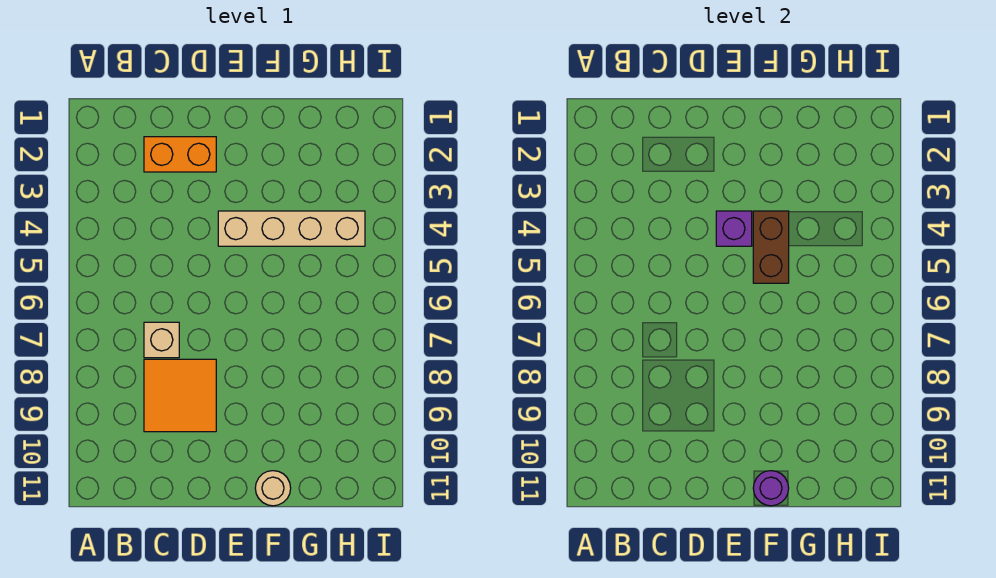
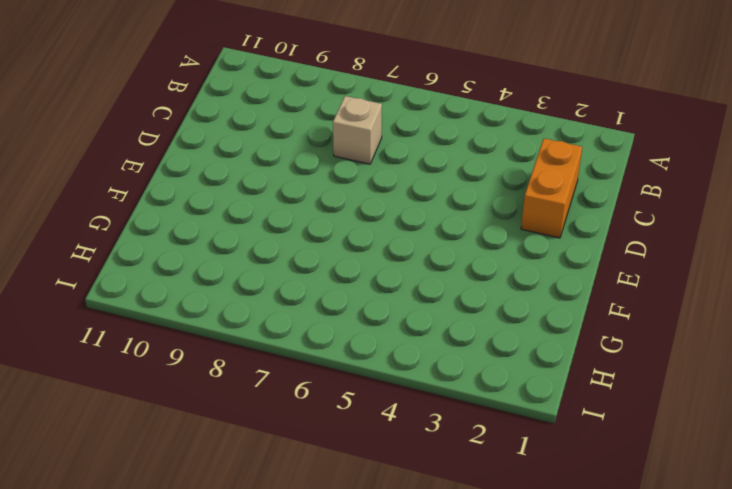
none -> orange tile C8:D9 level 1
none -> tan brick E4:H4 level 1

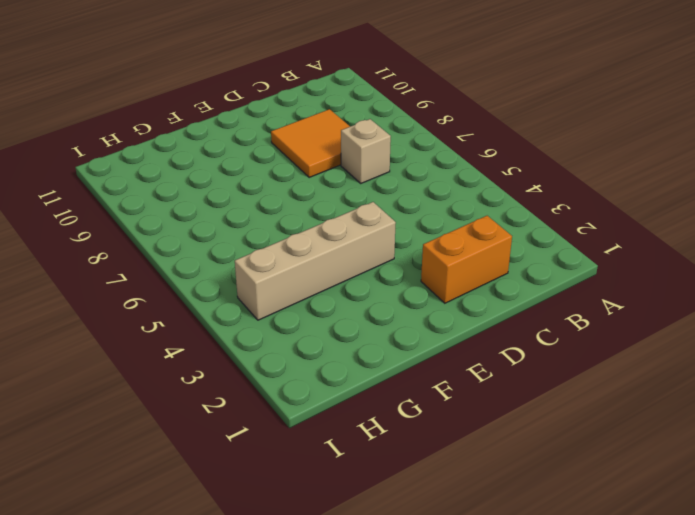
none -> tan round brick F11 level 1
none -> purple brick E4 level 2

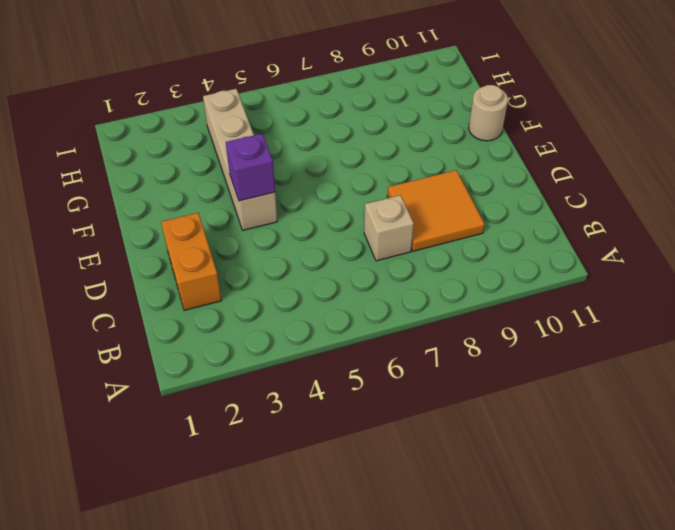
none -> brown brick F4:F5 level 2
none -> purple round brick F11 level 2

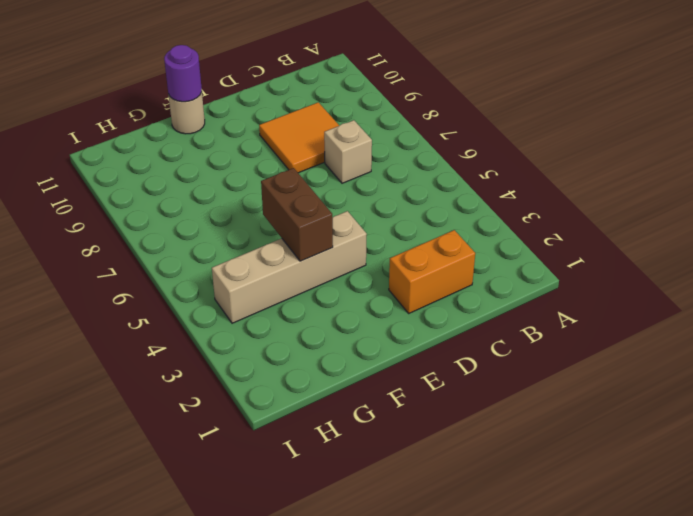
none -> purple brick E4 level 2

